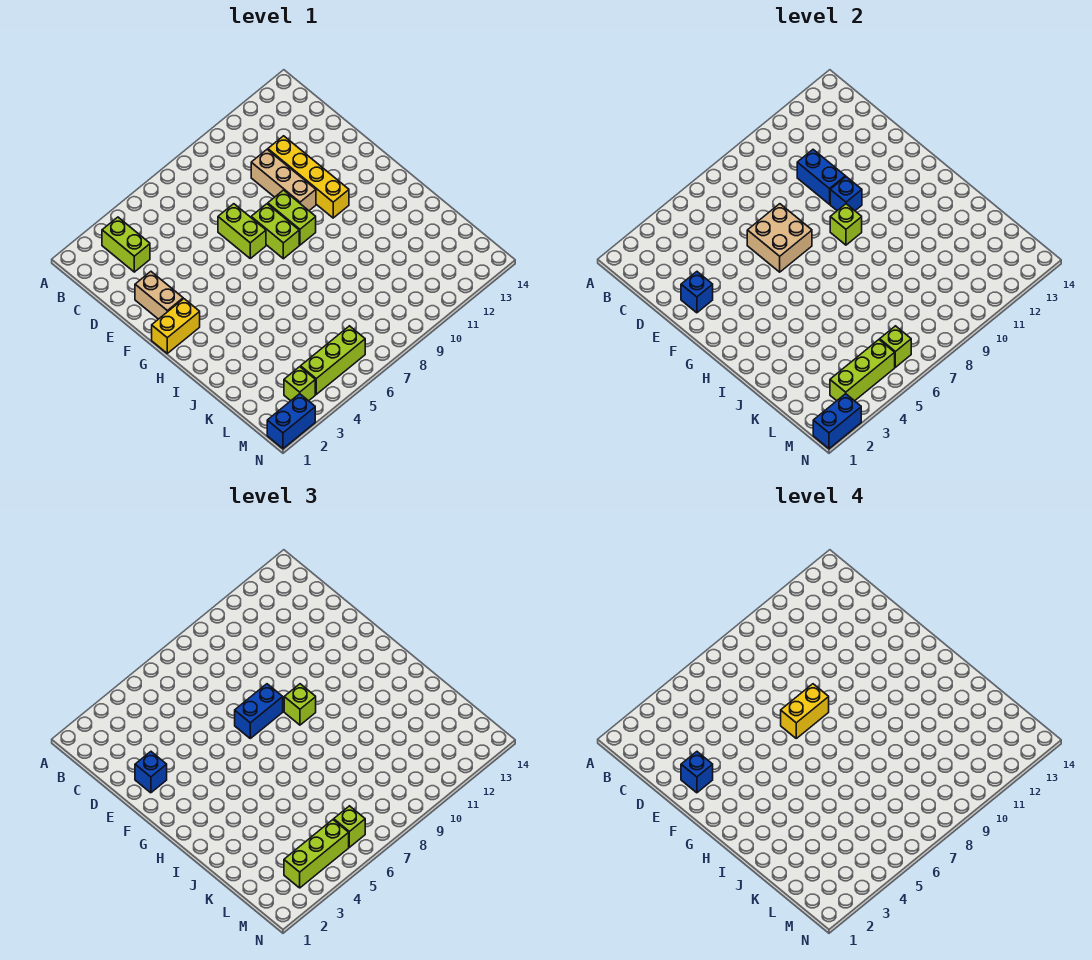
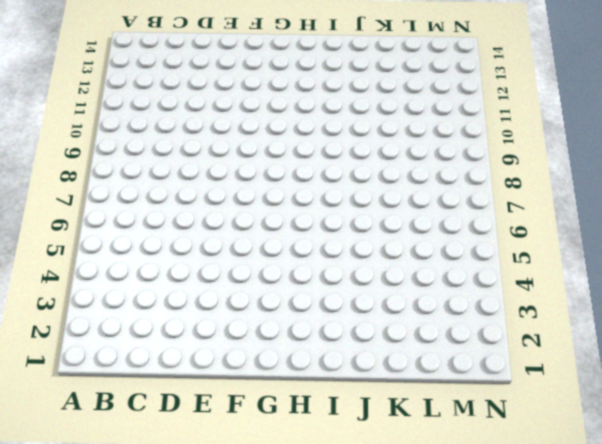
none -> lime brick B3:C3 level 1
none -> tan brick D10:F10 level 1
none -> yellow brick D11:G11 level 1

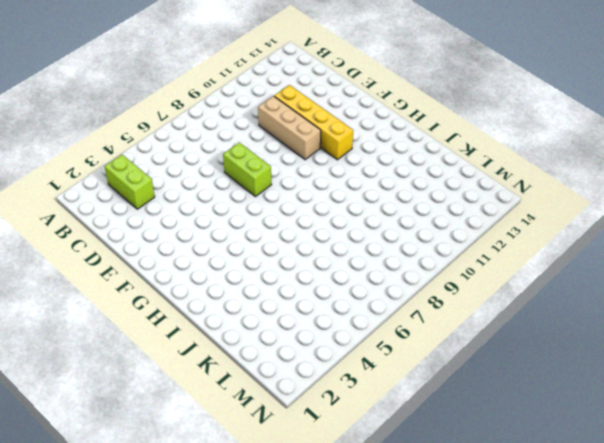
none -> tan brick E2:F2 level 1
none -> lime brick F8:G8 level 1
none -> lime brick F9:G9 level 1

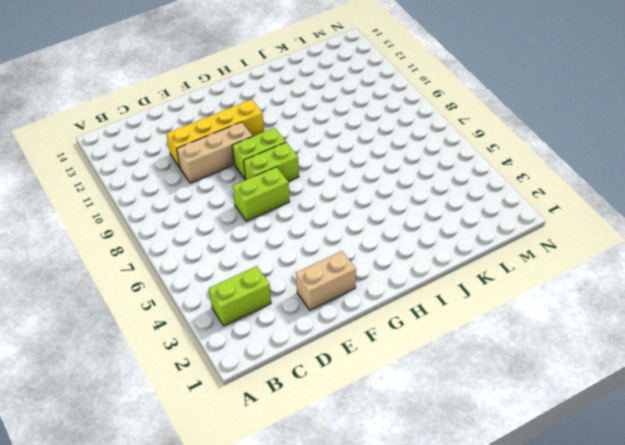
none -> yellow brick G1:G2 level 1
none -> lime brick M3 level 1
none -> lime brick M4:M6 level 1

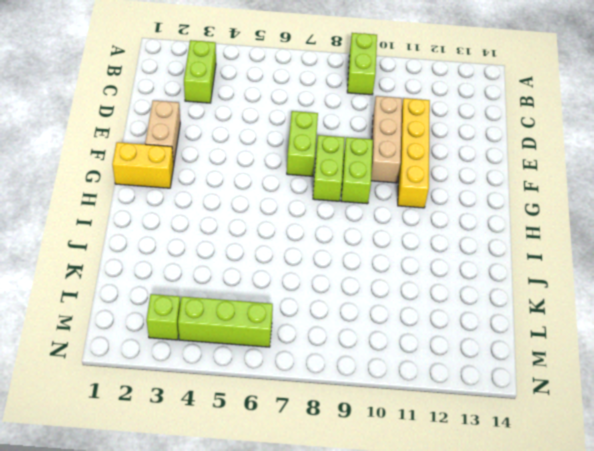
lime brick A9:B9 level 1 -> none
none -> blue brick N1:N2 level 1
none -> blue brick D10:E10 level 2
none -> blue brick E2 level 2

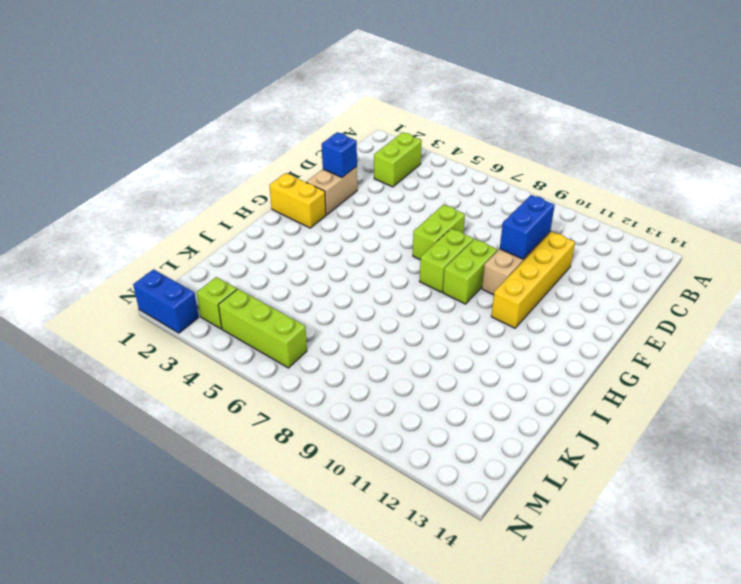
none -> tan brick E6:F7 level 2
none -> blue brick F10 level 2
none -> lime brick G9 level 2

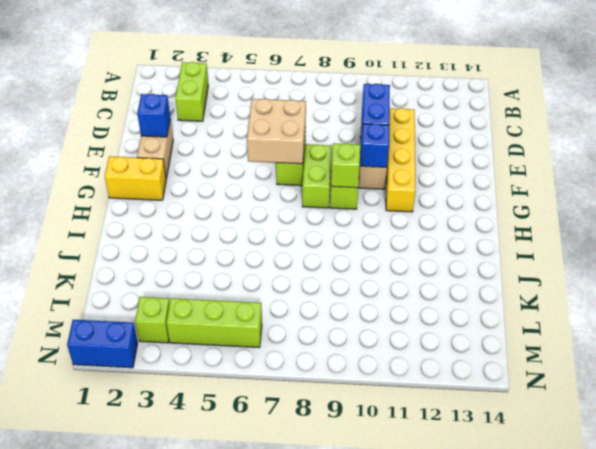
none -> lime brick M3:M5 level 2
none -> lime brick M6 level 2
none -> blue brick N1:N2 level 2

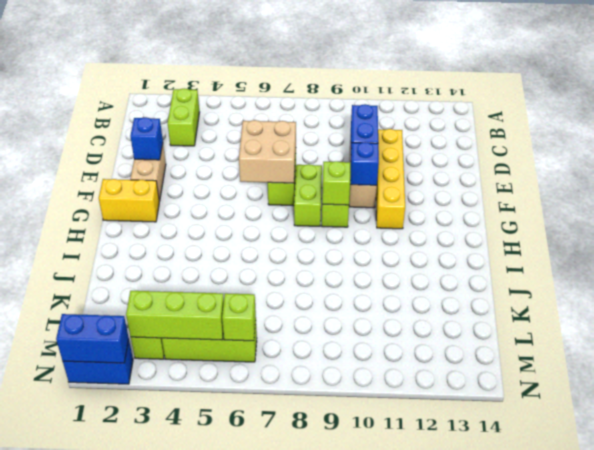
none -> blue brick E2 level 3
none -> blue brick F7:F8 level 3
none -> lime brick G9 level 3

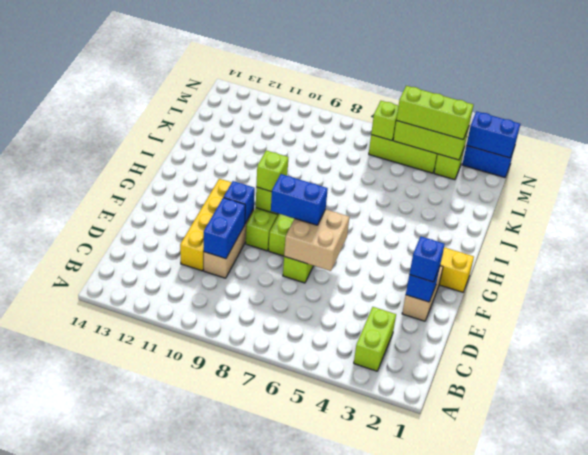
none -> lime brick M6 level 3
none -> blue brick E2 level 4
none -> yellow brick F7:F8 level 4

